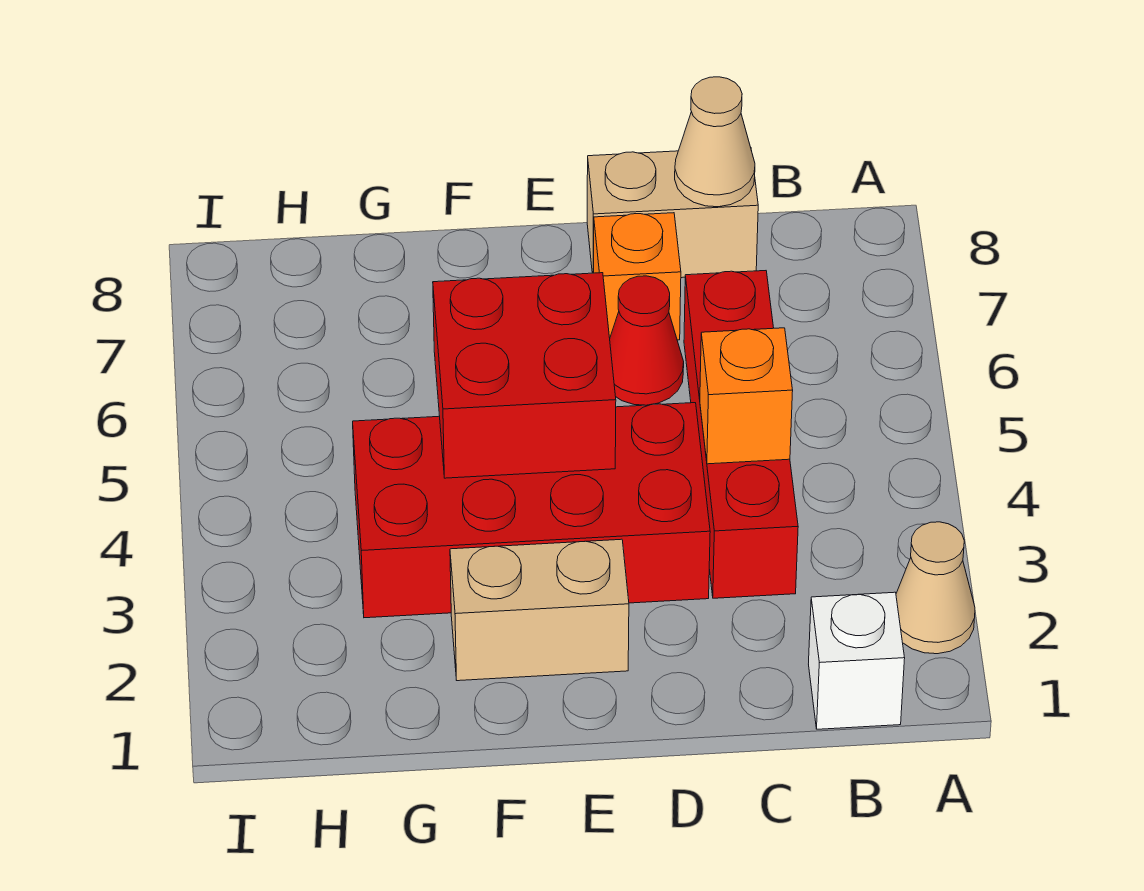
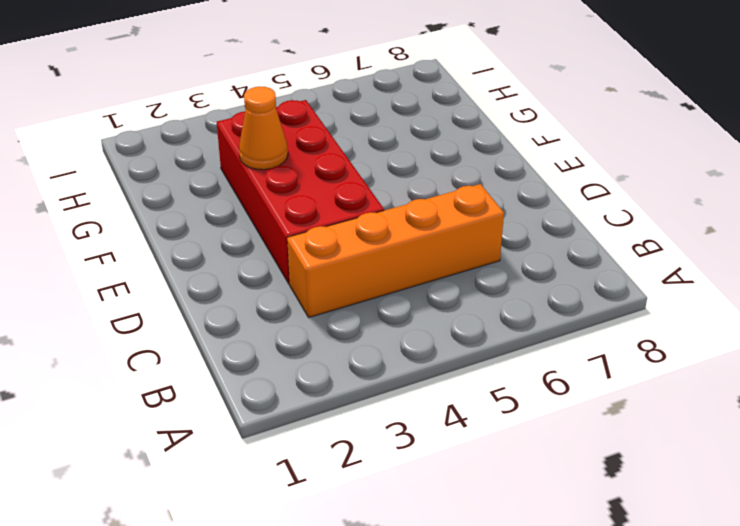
orange brick C3:C6 level 1 -> red brick C3:C6 level 1
orange cone F3 level 2 -> none
none -> tan cone A2 level 1
none -> white brick B1 level 1

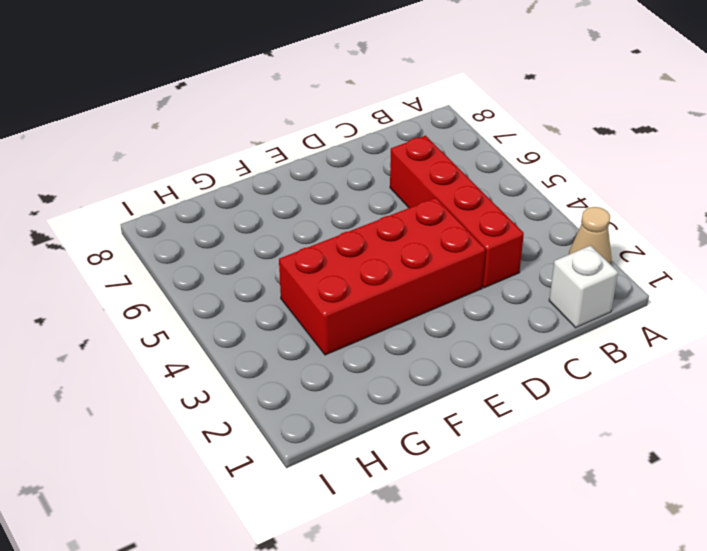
none -> tan brick C8:D8 level 1
none -> red cone D6 level 1

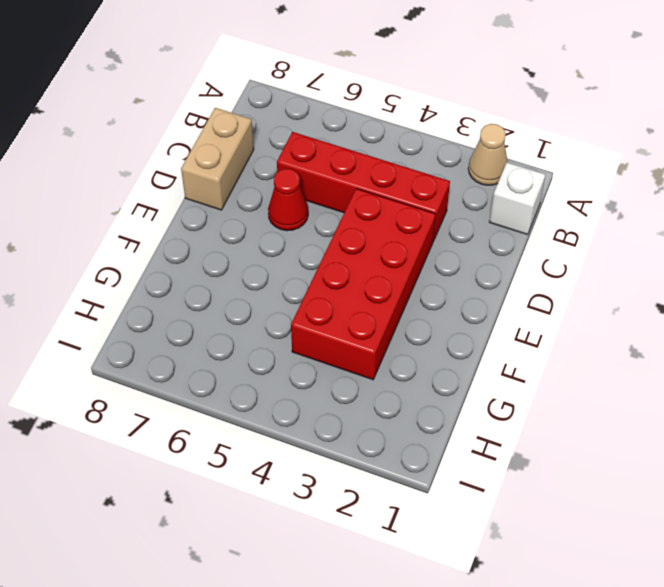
none -> orange brick D7 level 1
none -> tan brick E2:F2 level 1

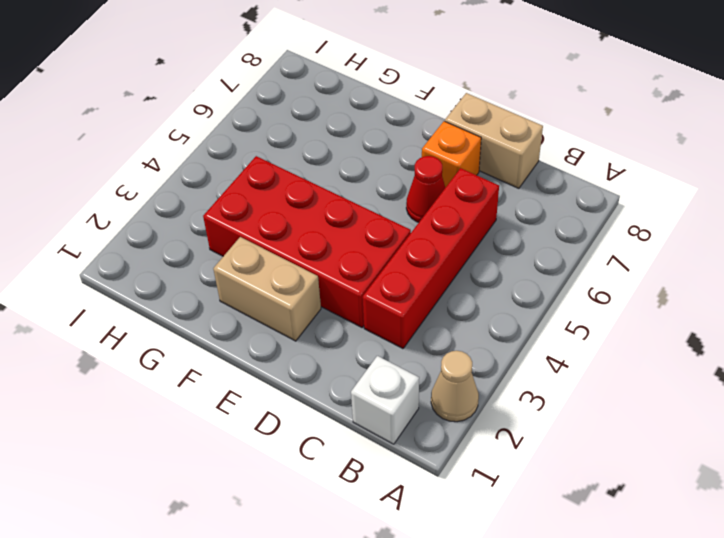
none -> orange brick C4 level 2
none -> tan cone C8 level 2

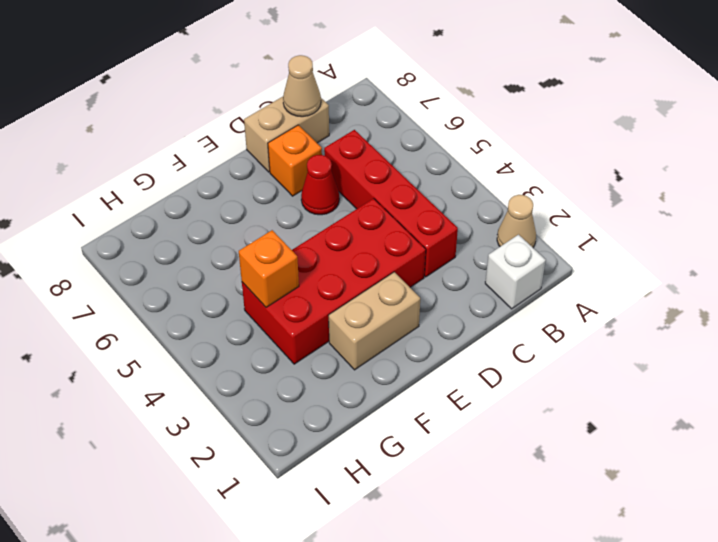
orange brick G4 level 2 -> orange brick C4 level 2
none -> red brick E4:F5 level 2

